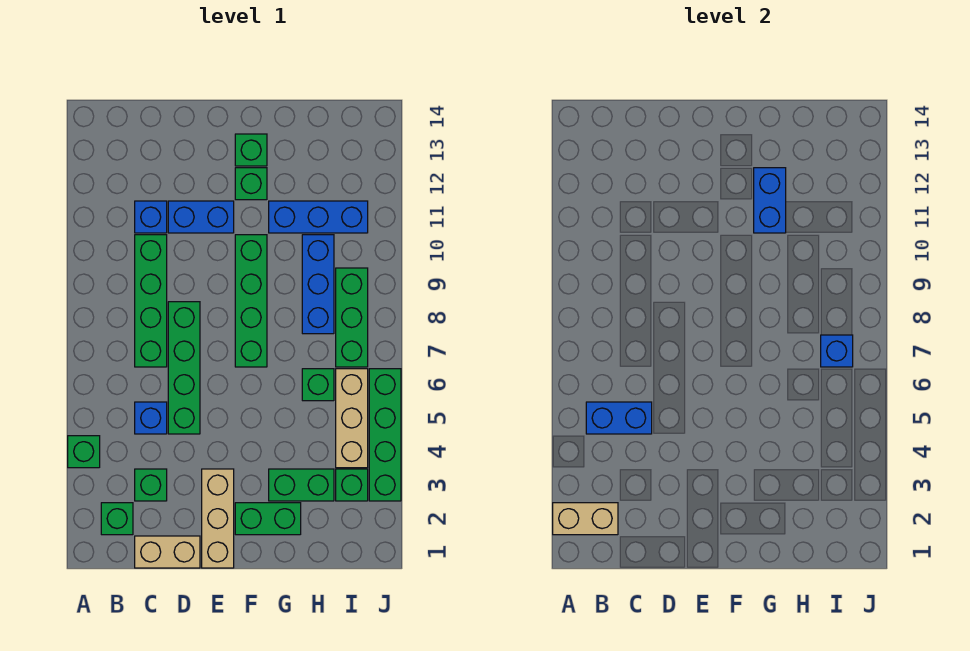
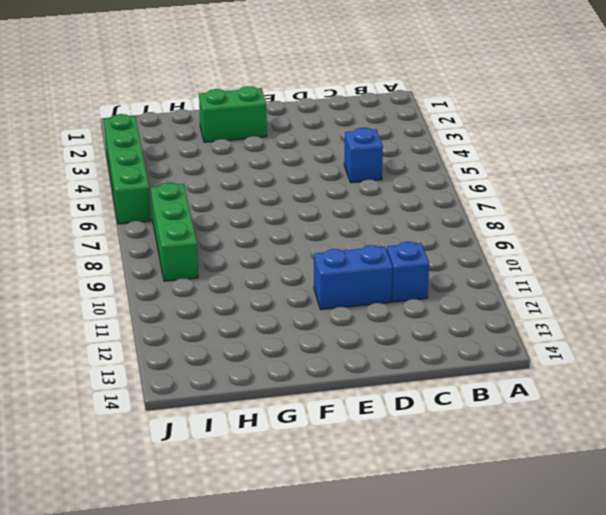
none -> green brick A4 level 1
none -> green brick B2 level 1
none -> tan brick C1:D1 level 1

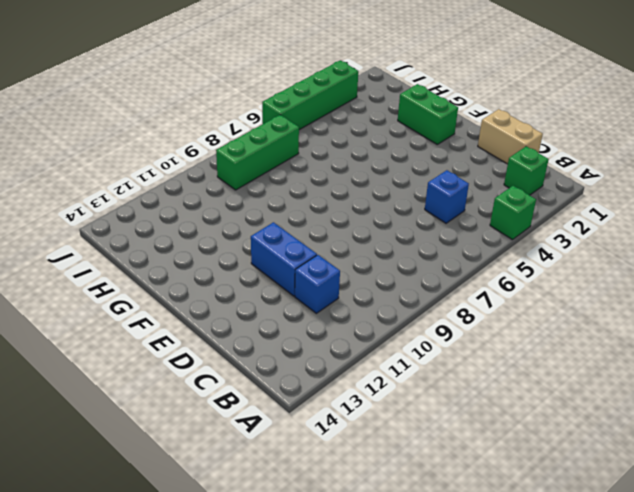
none -> green brick C3 level 1
none -> green brick C7:C10 level 1
none -> green brick D5:D8 level 1

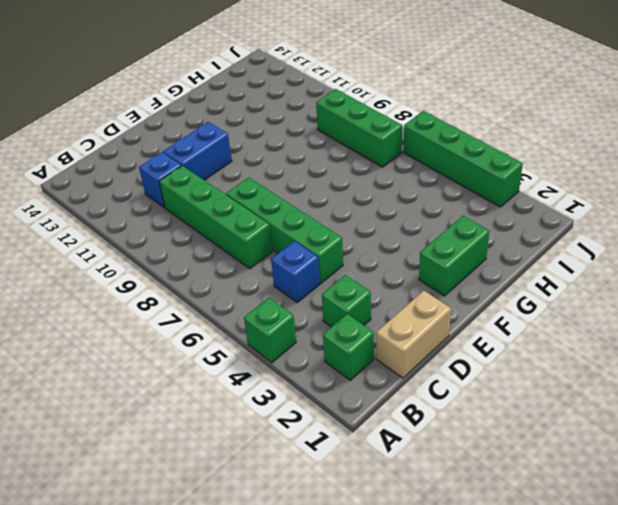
none -> tan brick E1:E3 level 1
none -> green brick F7:F10 level 1
none -> green brick F12 level 1

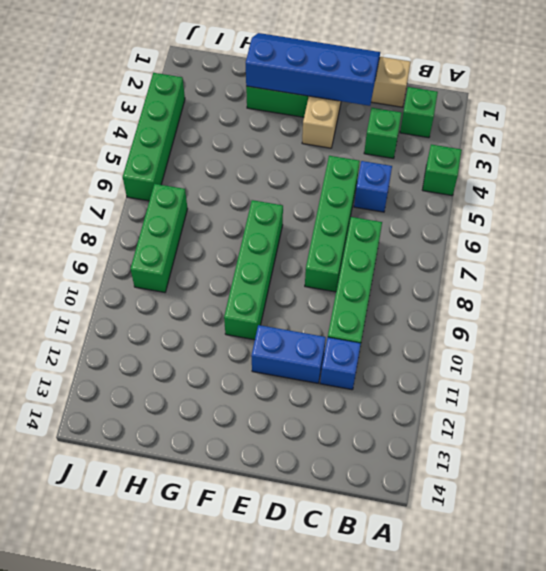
blue slope D1:G2 level 2 top 2 -> none
none -> green brick F12 level 1
none -> green brick F13 level 1
none -> green brick G3:H3 level 1

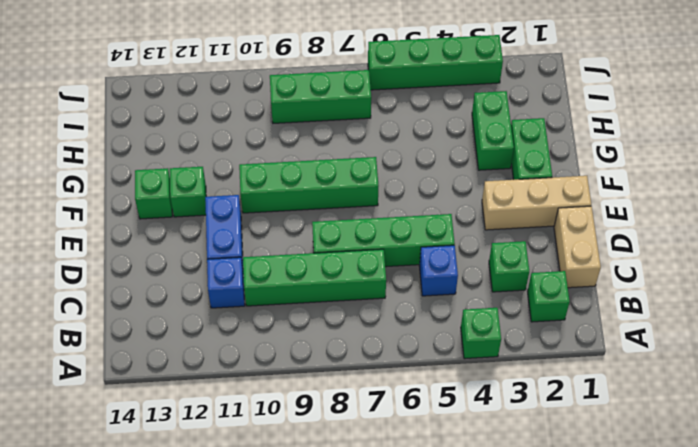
none -> blue brick G11:I11 level 1
none -> green brick H6 level 1
none -> blue brick H8:H10 level 1

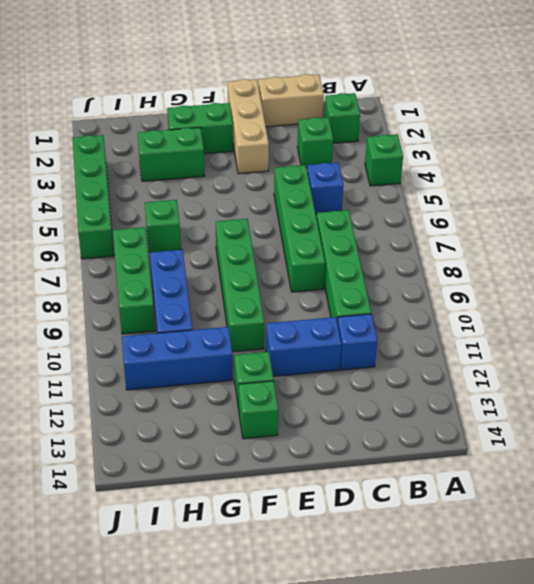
none -> green brick I3 level 1
none -> tan brick I4:I6 level 1
none -> tan brick A2:B2 level 2

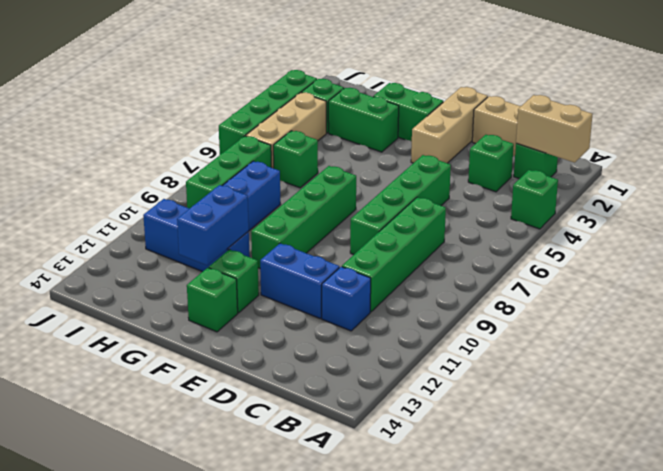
none -> blue brick C5 level 1
none -> blue brick B5:C5 level 2
none -> blue brick I7 level 2

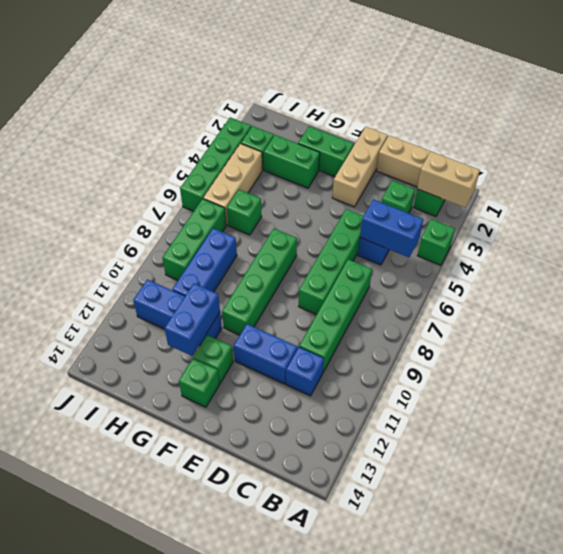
none -> blue brick I7 level 2

